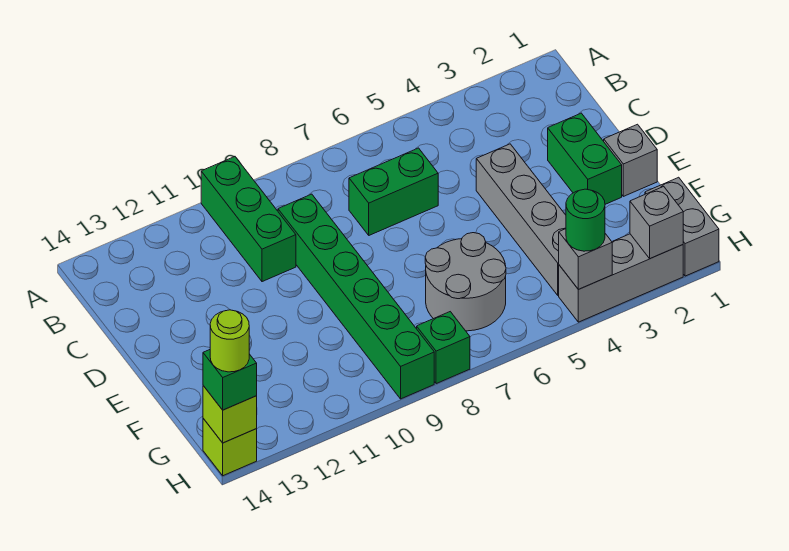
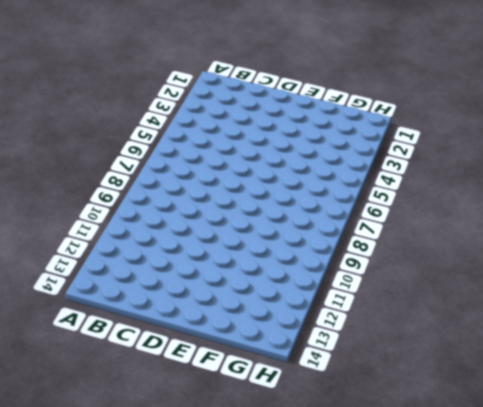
none -> green brick A10:C10 level 1
none -> green brick C6:C7 level 1
none -> green brick C9:H9 level 1

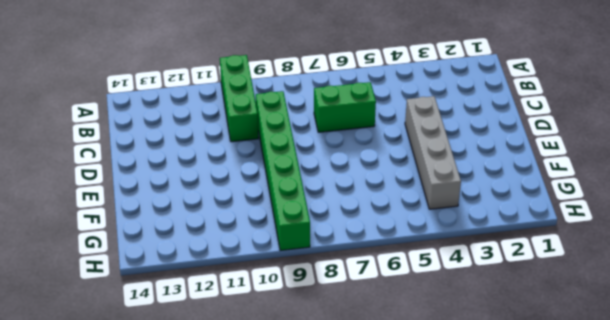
none -> green brick D2:E2 level 1
none -> grey brick E1 level 1
none -> grey round brick F6:G7 level 1

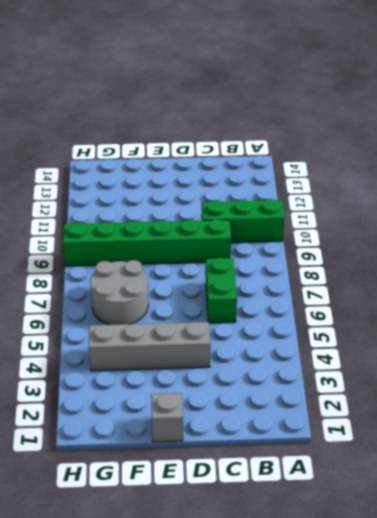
none -> green brick D2:E2 level 1
none -> grey brick G1:H1 level 1
none -> grey brick H2:H4 level 1

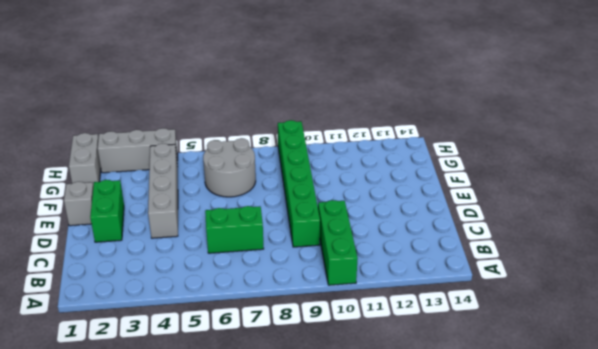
none -> green brick H8 level 1
none -> lime brick H14 level 1
none -> grey brick H2 level 2

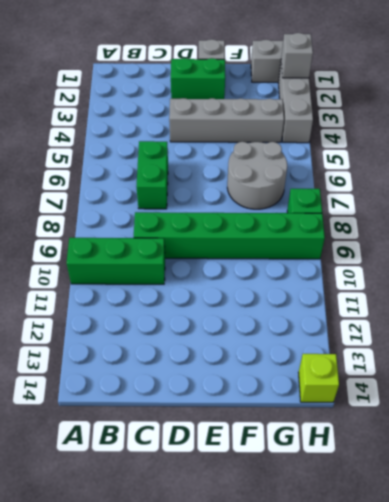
none -> grey brick H4 level 2
none -> lime brick H14 level 2
none -> green round brick H4 level 3

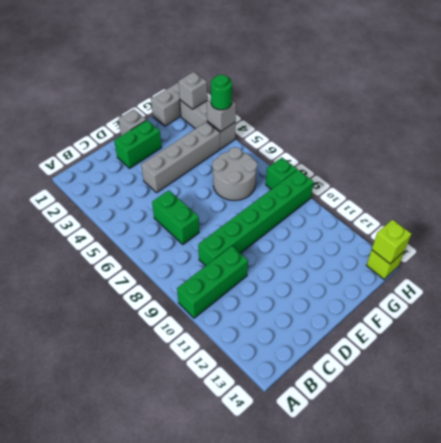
none -> green brick H14 level 3
none -> lime round brick H14 level 4

